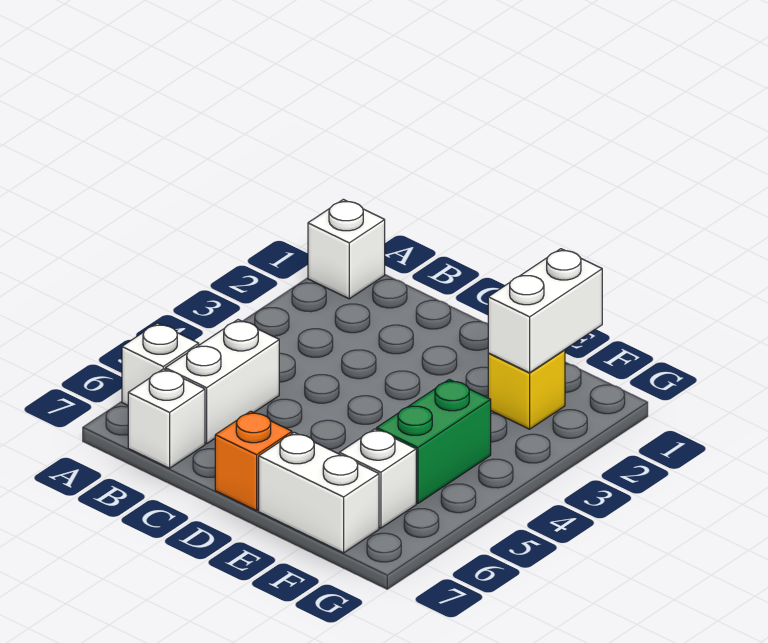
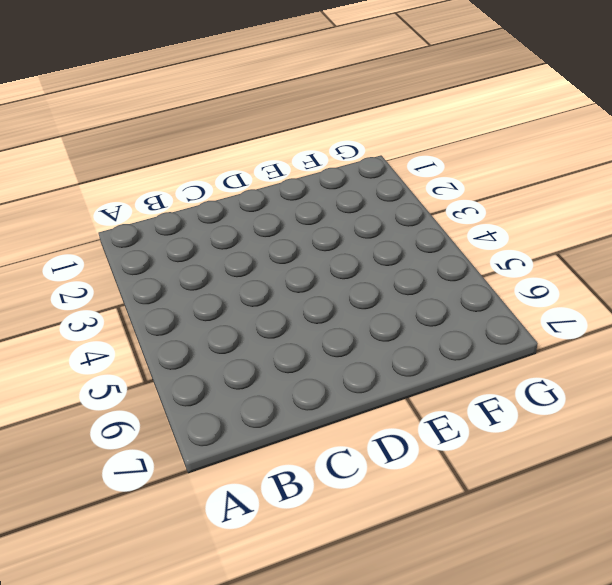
none -> white brick A1 level 1
none -> white brick A6 level 1

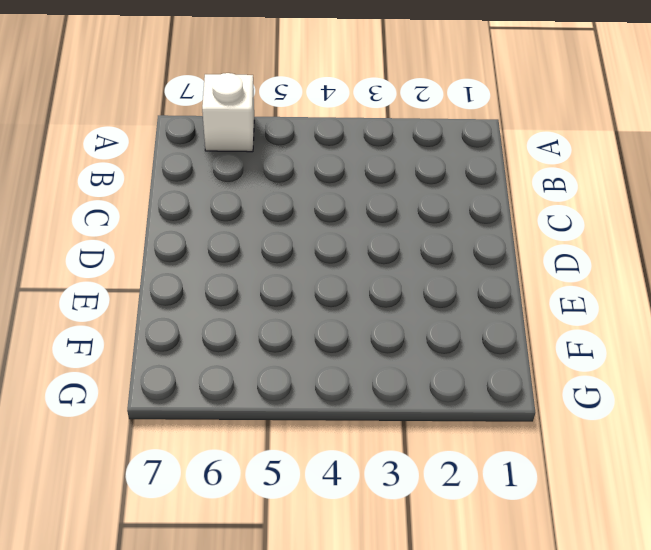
none -> white brick A1 level 1
none -> white brick B5:B6 level 1

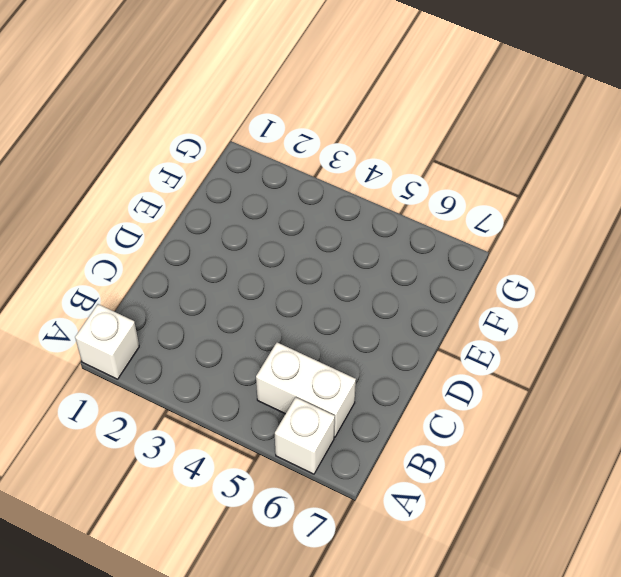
none -> white brick B7 level 1
none -> orange brick D7 level 1

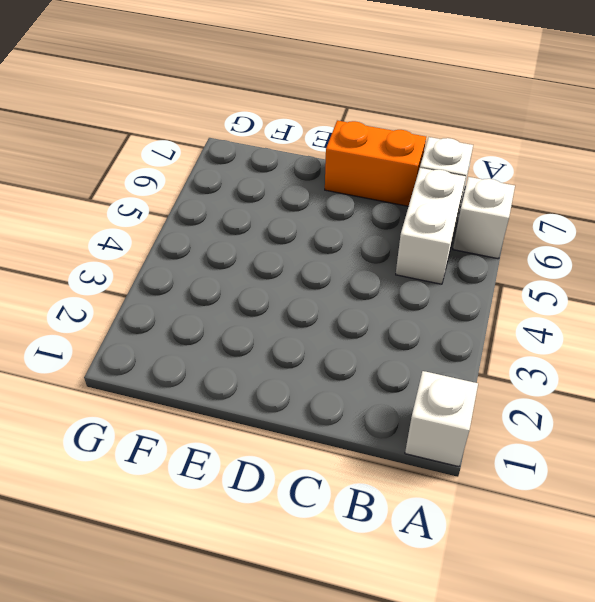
orange brick C7:D7 level 1 -> orange brick D7 level 1
none -> white brick E7:F7 level 1
none -> yellow brick F2 level 1

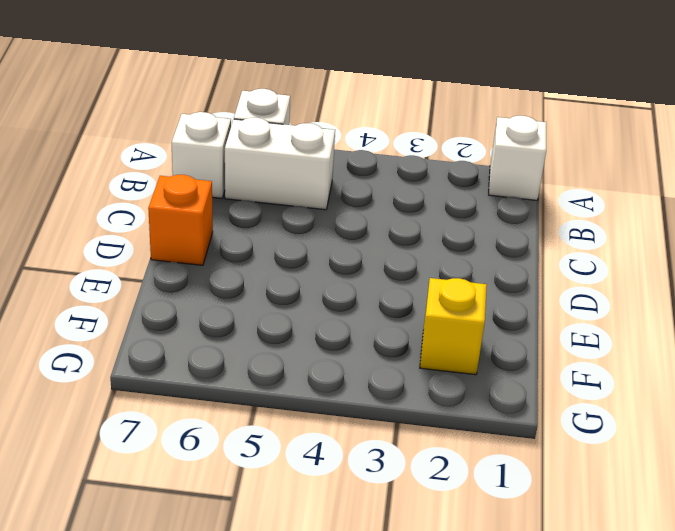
none -> white brick E7:F7 level 1
none -> green brick F4:F5 level 1

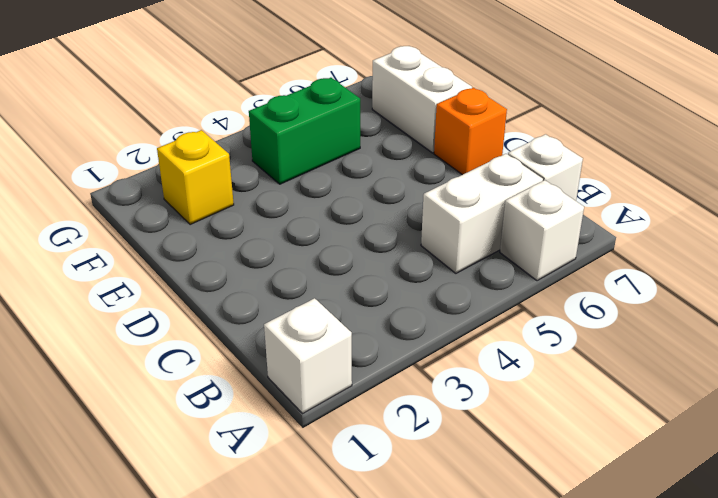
none -> white brick F6 level 1
none -> white brick F1:F2 level 2

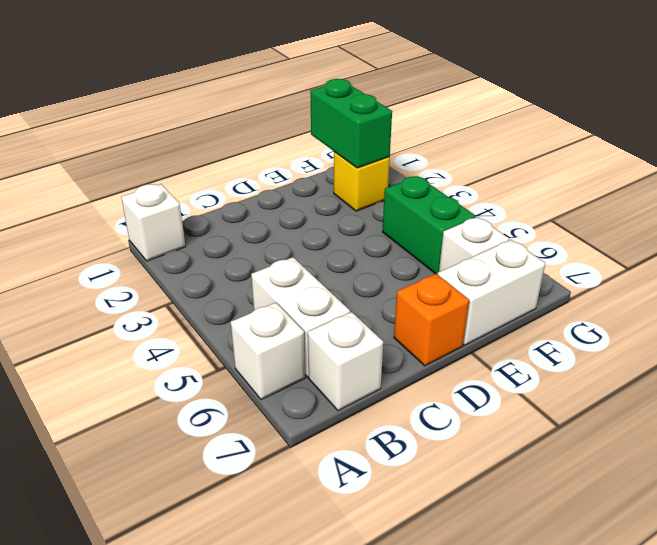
green brick F1:F2 level 2 -> white brick F1:F2 level 2

